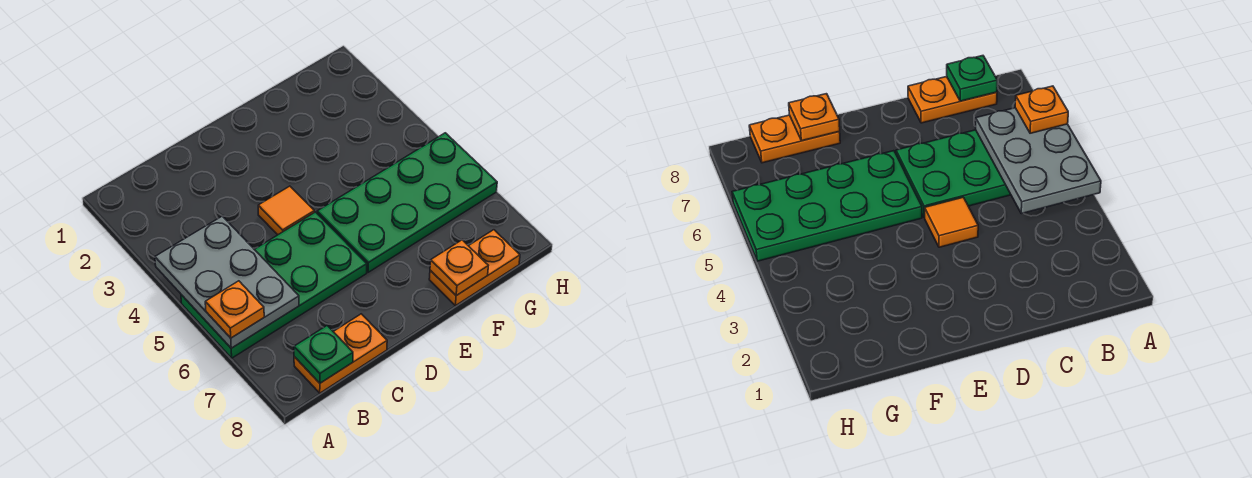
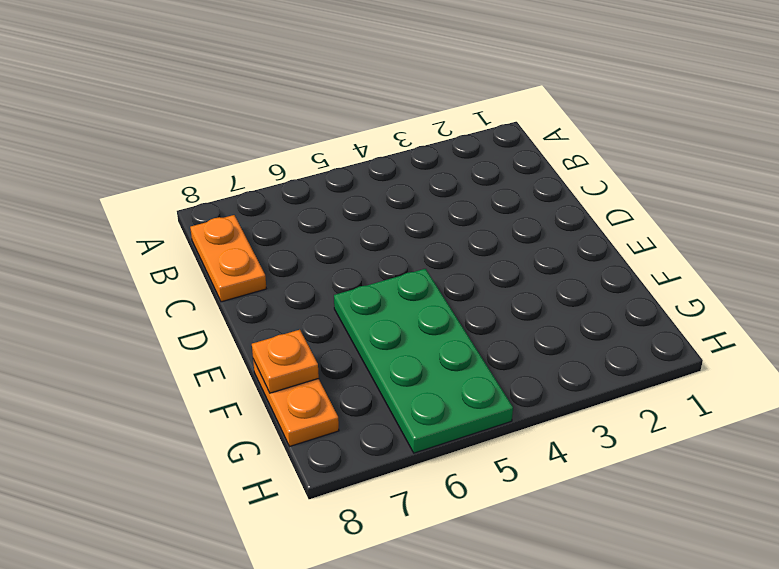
none -> green plate A5:D6 level 1
none -> orange tile D4 level 1

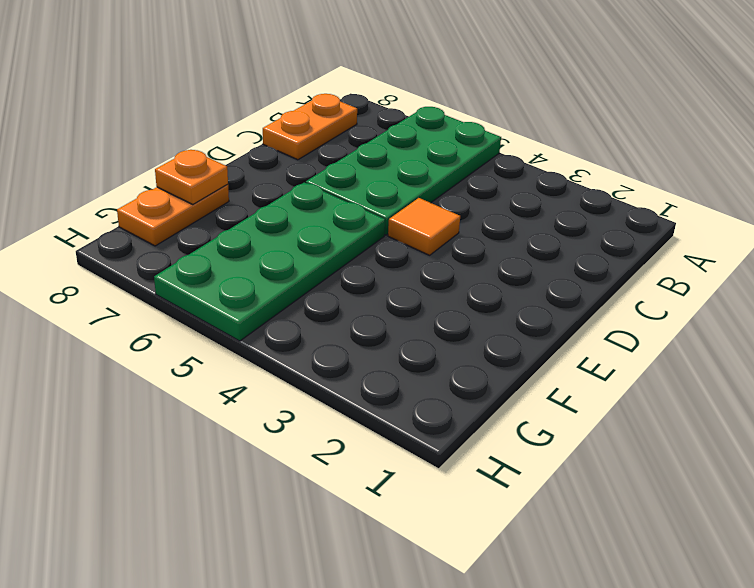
none -> grey plate A4:B6 level 2
none -> green plate B8 level 2

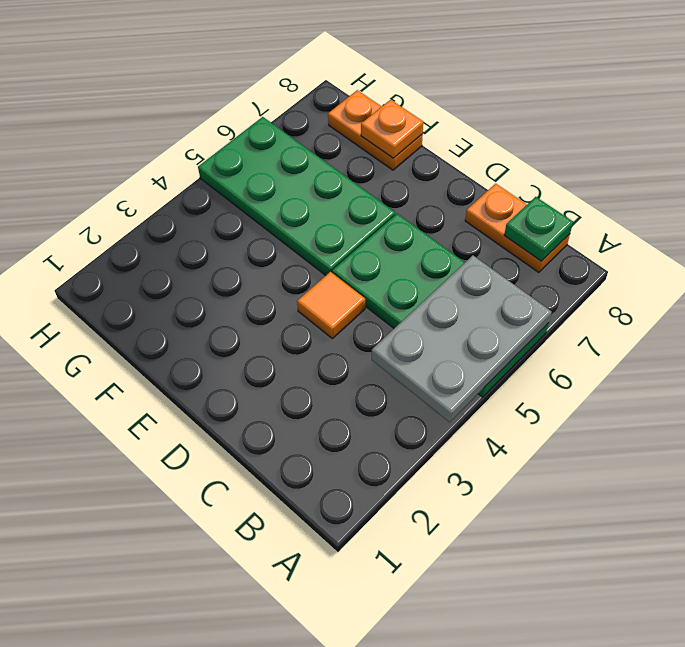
none -> orange plate A6 level 3

